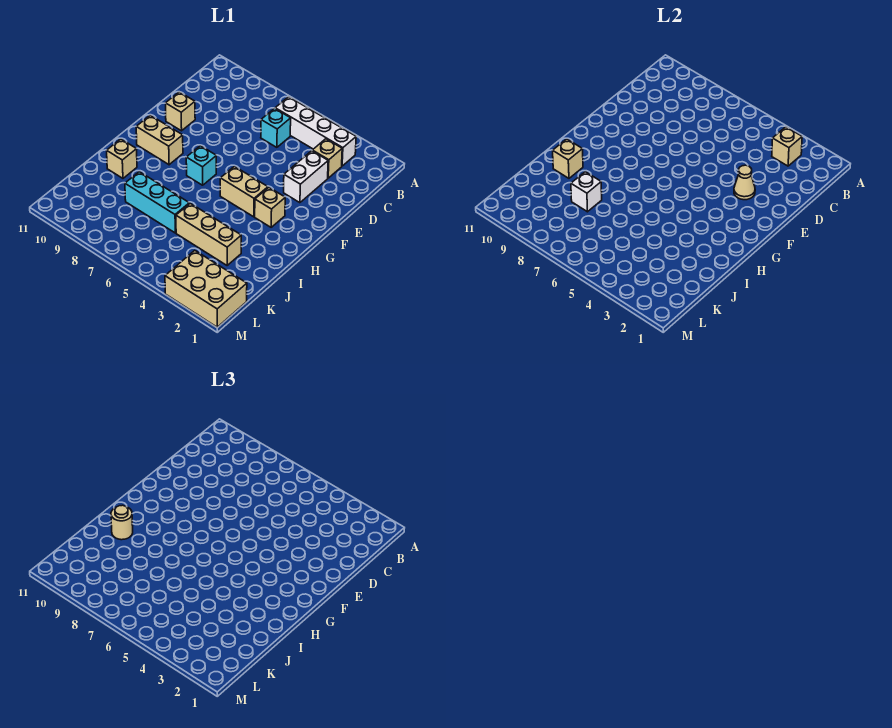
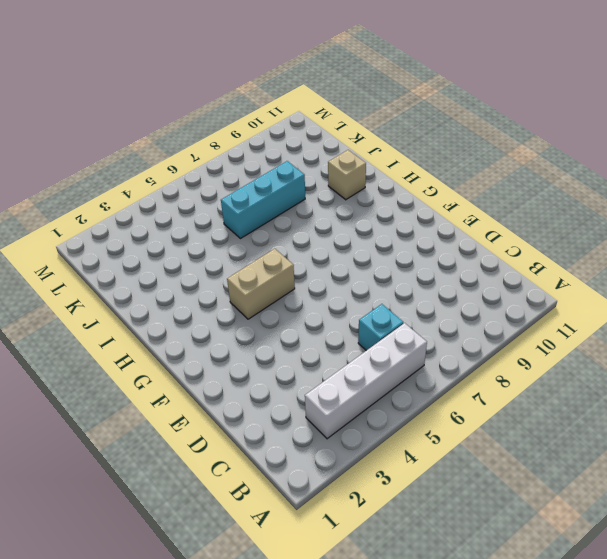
none -> tan brick C3 level 1
none -> white brick D3:E3 level 1
none -> tan brick E10 level 1

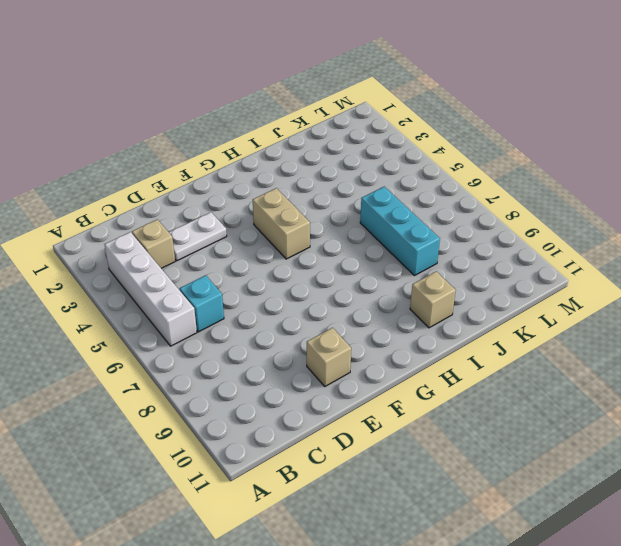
white plate D3:E3 level 1 -> white brick D3:E3 level 1
none -> tan brick G3 level 1
none -> cyan brick G7 level 1
none -> tan brick G9:G10 level 1

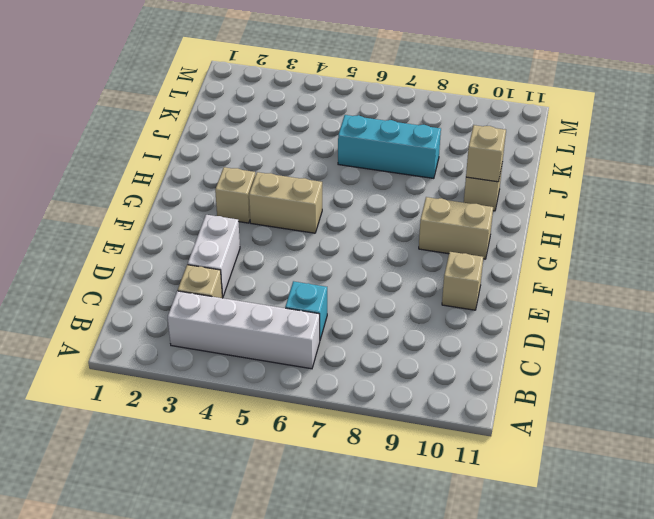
none -> cyan brick G7 level 1
none -> tan brick J3:J5 level 1
none -> tan brick L1:M3 level 1

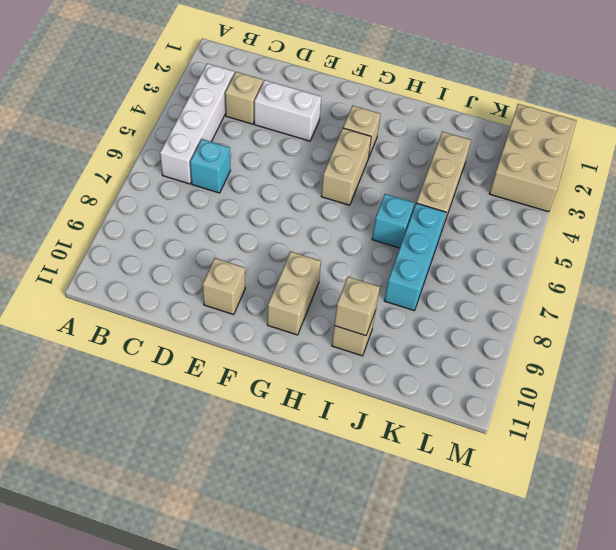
cyan brick I6 level 1 -> cyan brick G7 level 1
none -> tan brick B3 level 2
none -> tan cone E3 level 2
none -> white brick J8 level 2

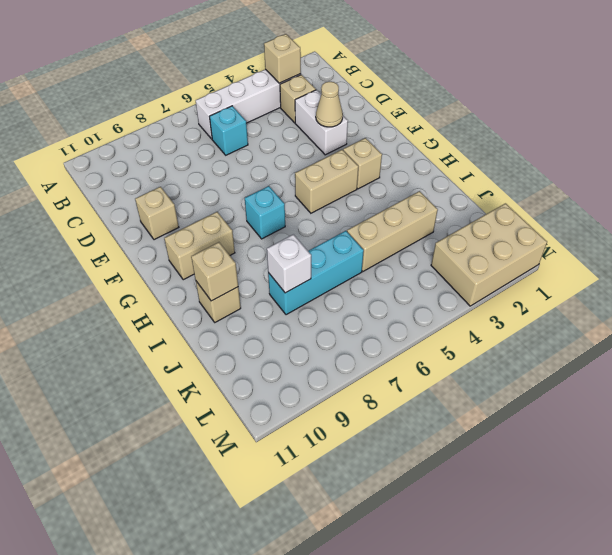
none -> tan round brick I10 level 3

